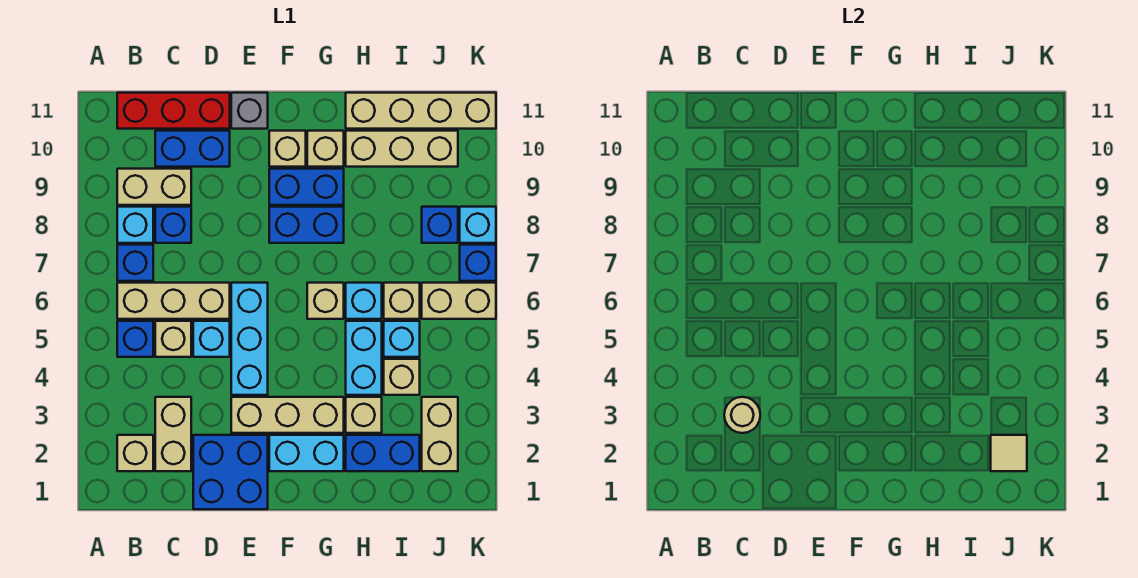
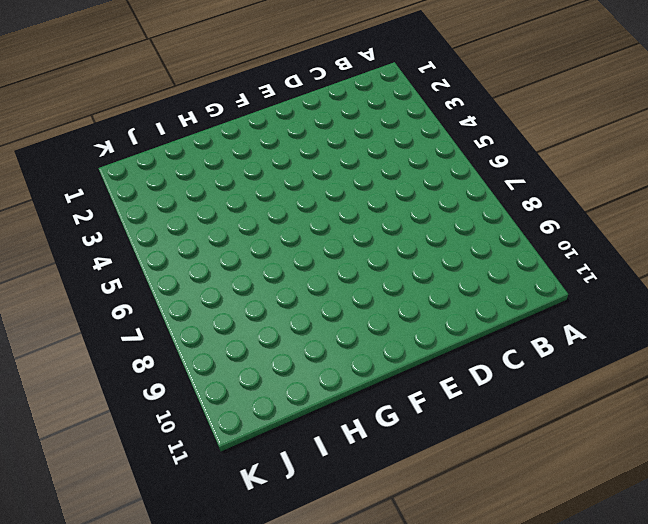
none -> tan brick B2 level 1
none -> blue brick B5 level 1
none -> tan brick B6:D6 level 1
none -> blue brick B7 level 1

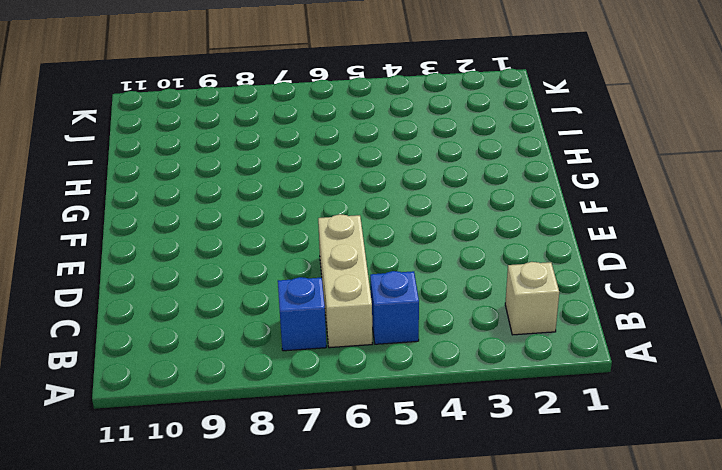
none -> cyan brick B8 level 1
none -> tan brick B9:C9 level 1
none -> red brick B11:D11 level 1
none -> tan brick C2:C3 level 1

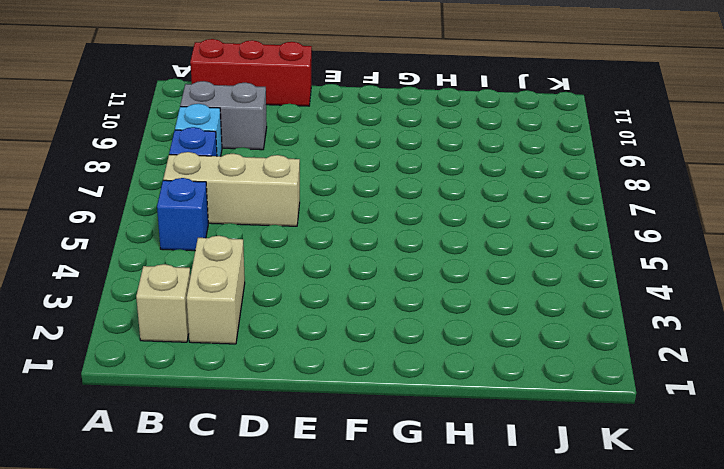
grey brick B9:C9 level 1 -> tan brick B9:C9 level 1
none -> tan brick C5 level 1
none -> blue brick C8 level 1
none -> blue brick C10:D10 level 1
none -> blue brick D1:E2 level 1

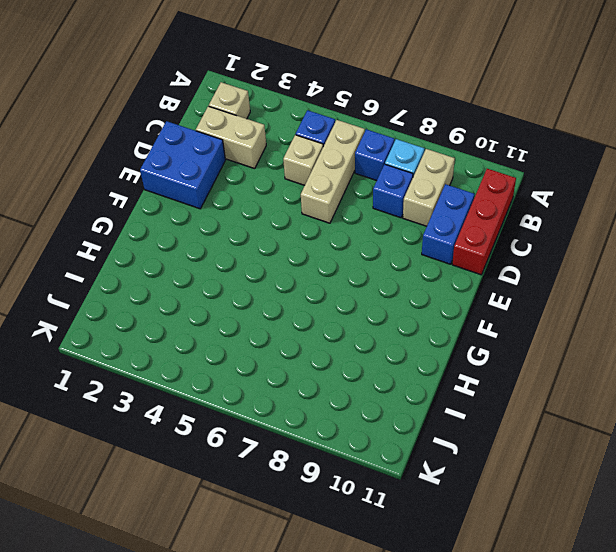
none -> cyan brick D5 level 1
none -> tan brick E3:G3 level 1
none -> cyan brick E4:E6 level 1
none -> grey brick E11 level 1

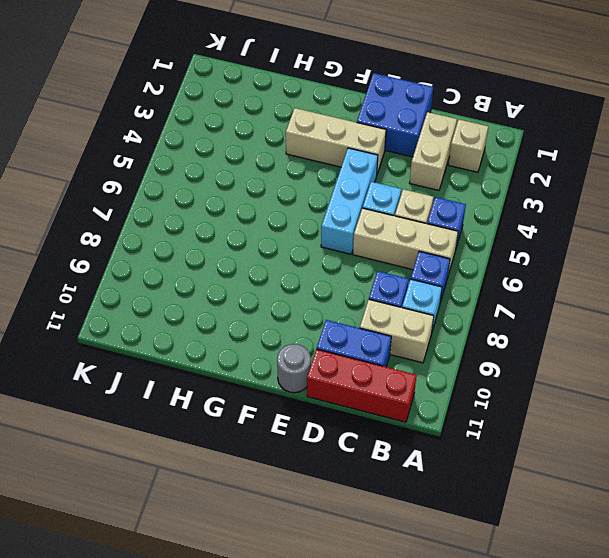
grey round brick E11 level 1 -> grey brick E11 level 1
none -> cyan brick F2:G2 level 1
none -> blue brick F8:G8 level 1
none -> blue brick F9:G9 level 1
none -> tan brick F10 level 1

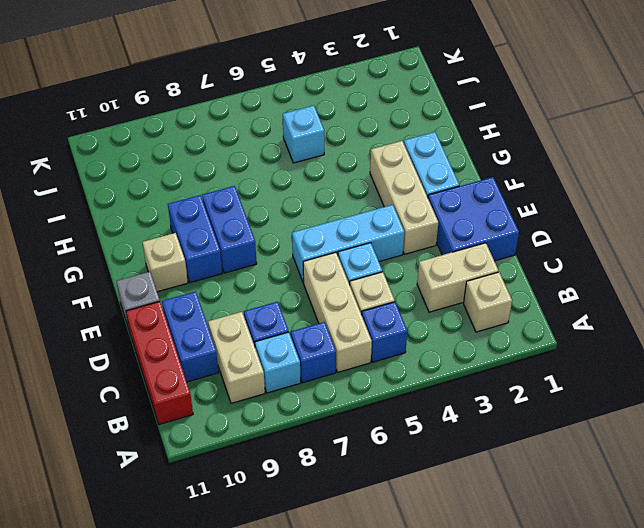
none -> tan brick G6 level 1
none -> tan brick G10 level 1
none -> blue brick H2:I2 level 1
none -> tan brick H3 level 1

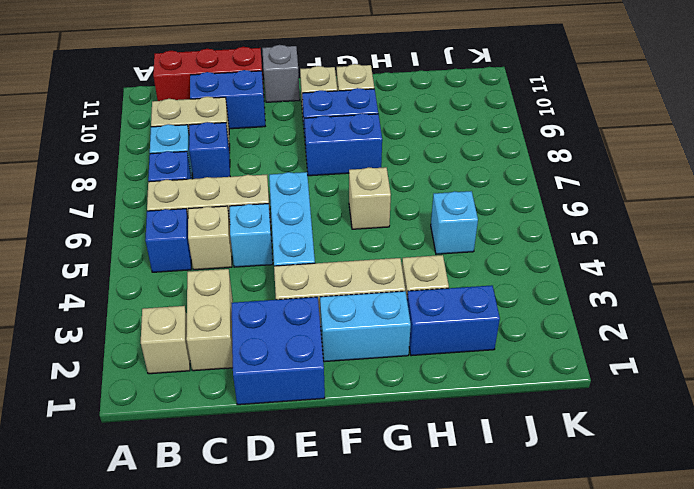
none -> cyan brick H4:H5 level 1
none -> cyan brick H6 level 1
none -> tan brick H10:J10 level 1
none -> tan brick H11:K11 level 1

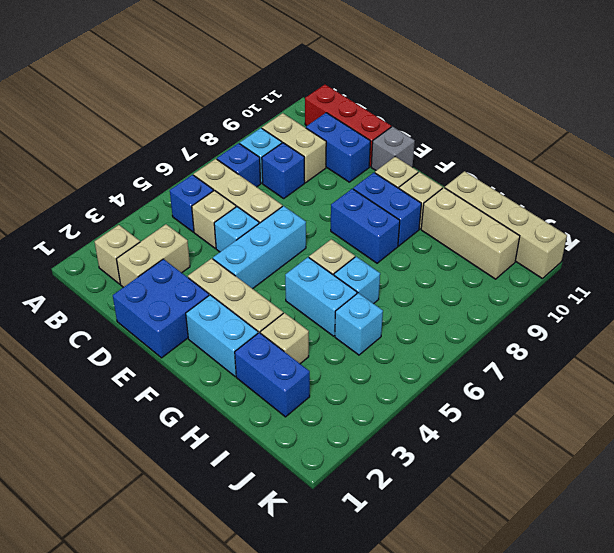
cyan brick G5:H5 level 1 -> cyan brick H4:H5 level 1
none -> tan brick I4 level 1
none -> tan brick I6 level 1
none -> tan brick J2:J3 level 1
none -> tan brick J6:K6 level 1

